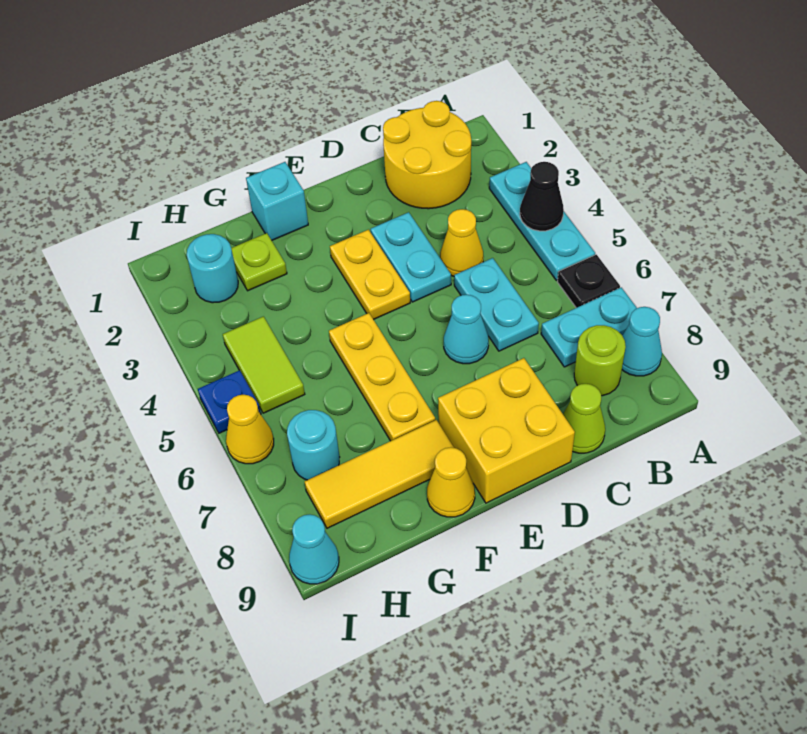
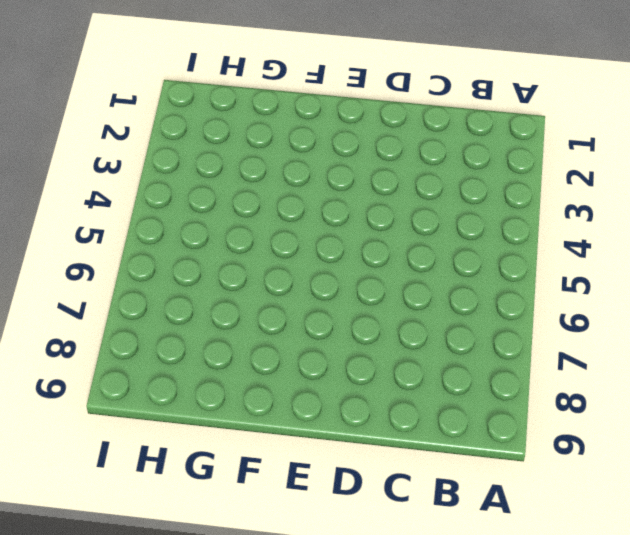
none -> cyan plate A3:A5 level 1
none -> black plate A6 level 1
none -> cyan plate A7:B7 level 1

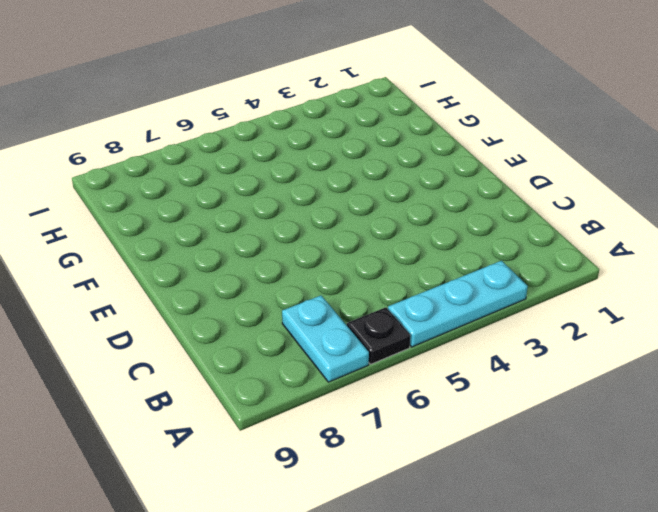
none -> cyan cone A8 level 1
none -> yellow round brick B1:C2 level 1
none -> lime round brick B8 level 1

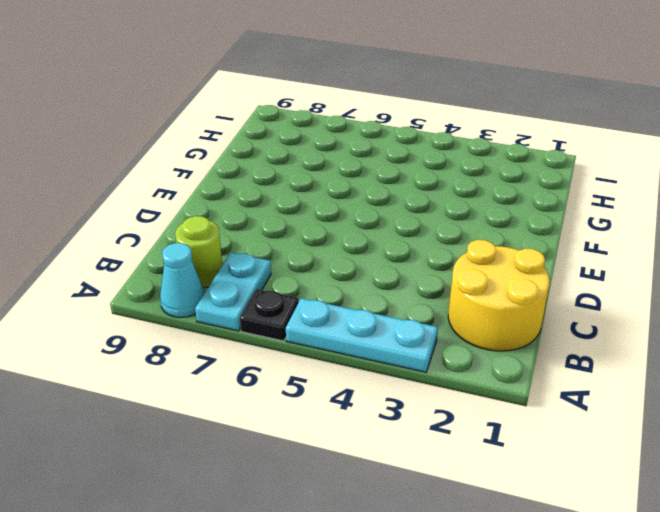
none -> yellow cone C4 level 1
none -> cyan plate C5:C6 level 1
none -> lime cone C9 level 1

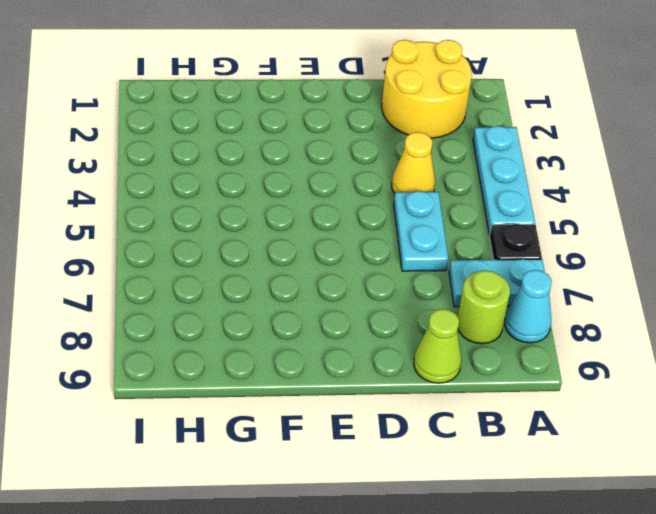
none -> cyan plate D3:D4 level 1
none -> cyan cone D6 level 1
none -> yellow brick D8:E9 level 1

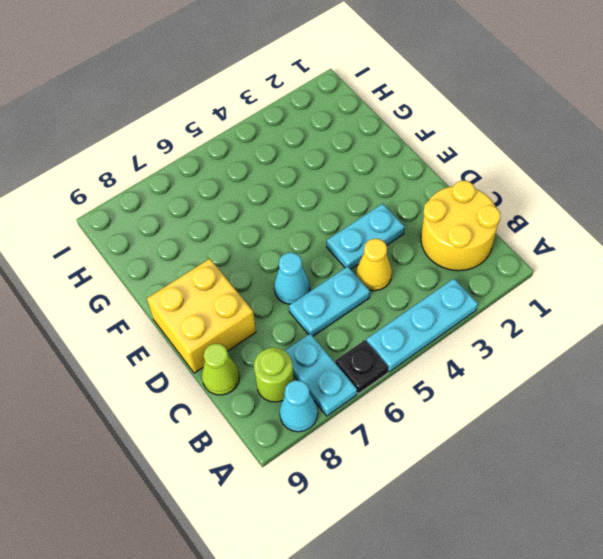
none -> yellow plate E3:E4 level 1
none -> cyan brick F1 level 1
none -> yellow plate F5:F7 level 1

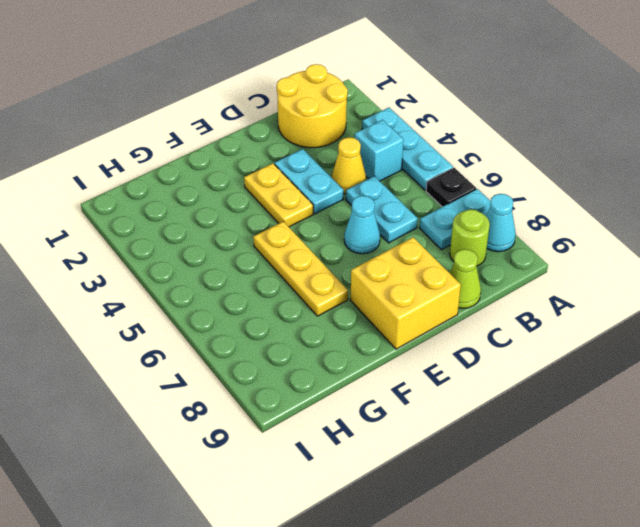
cyan brick B4 level 1 -> cyan brick F1 level 1
none -> yellow tile F8:H8 level 1
none -> yellow cone F9 level 1
none -> lime plate G2 level 1

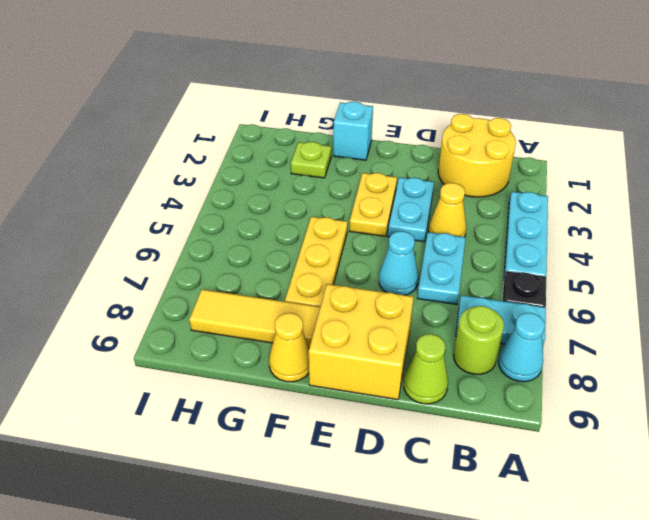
none -> cyan round brick H2 level 1
none -> lime tile H4:H5 level 1
none -> cyan round brick H7 level 1

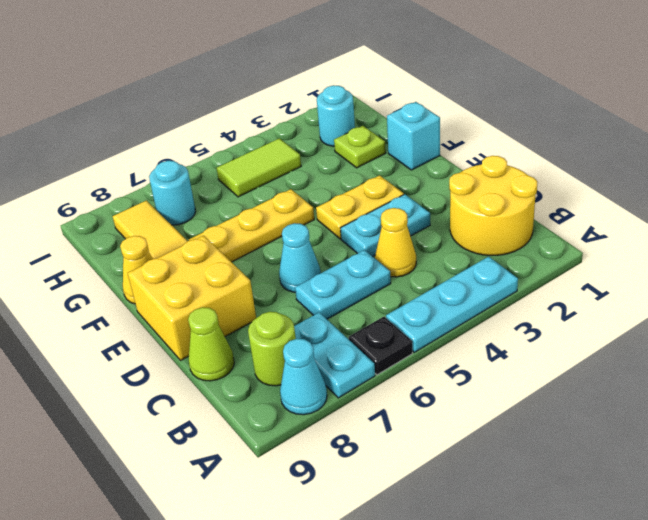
none -> blue plate I5 level 1
none -> yellow cone I6 level 1
none -> cyan cone I9 level 1

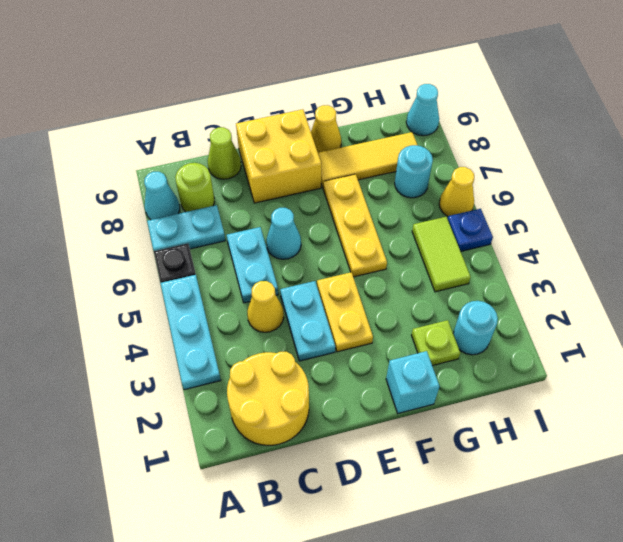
none -> black cone A4 level 2

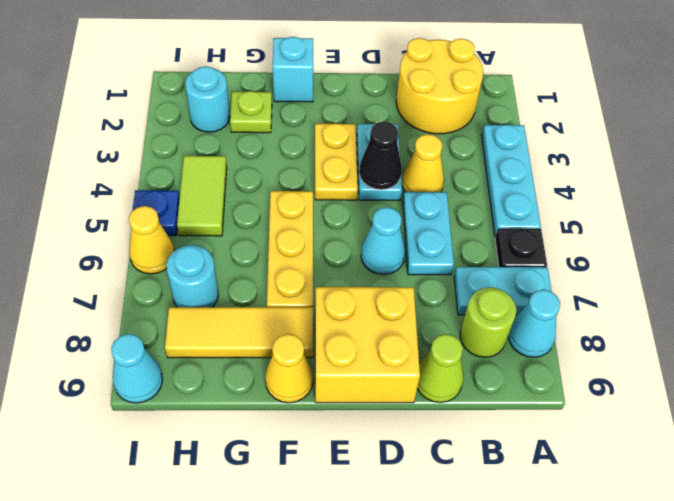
black cone D4 level 2 -> black cone A4 level 2

